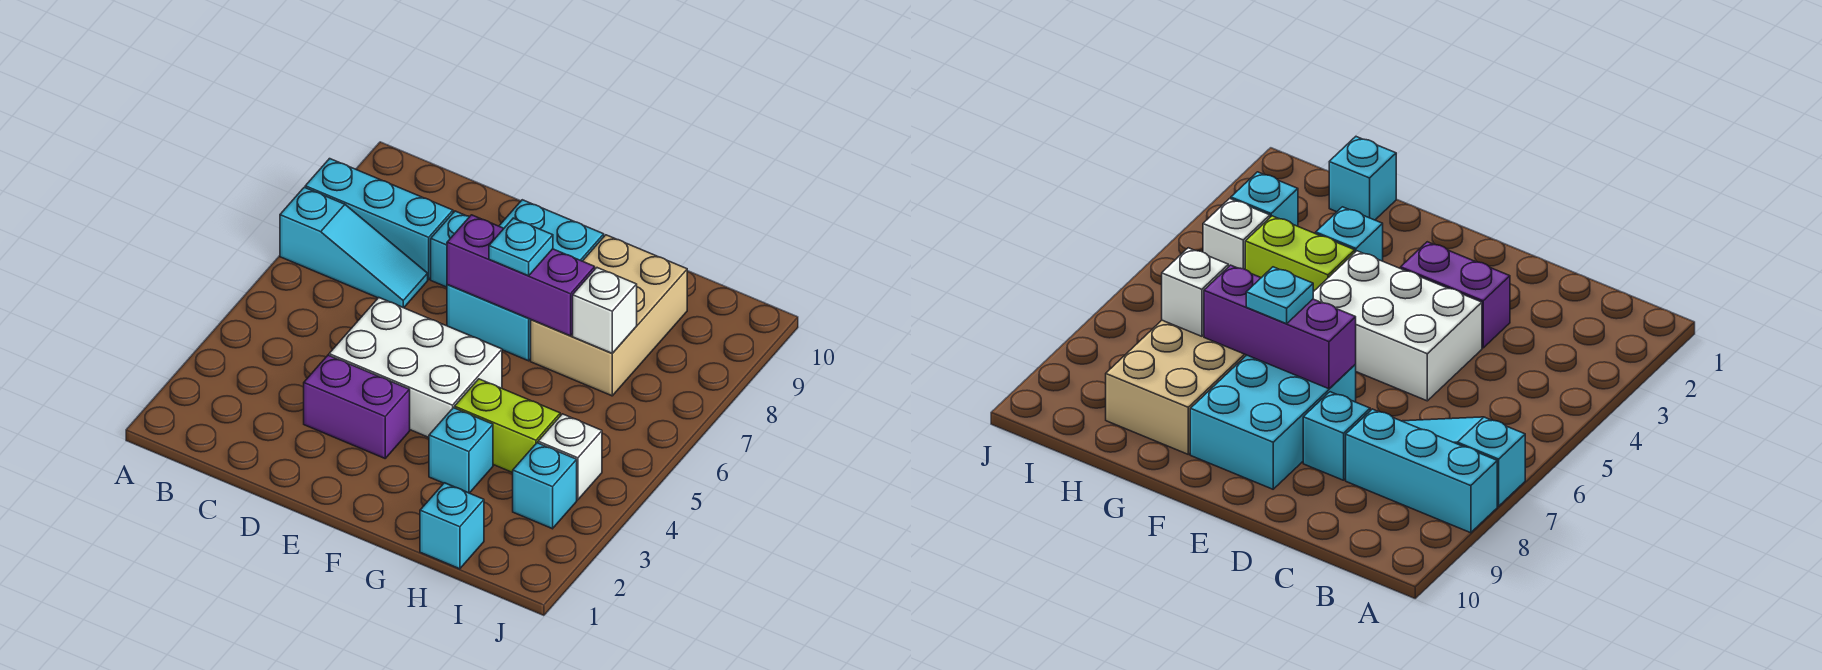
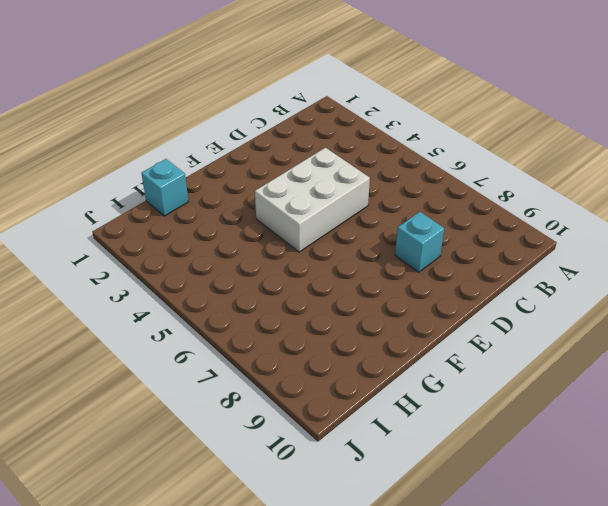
none -> cyan slope A7:C7 level 1 top A
none -> cyan brick A8:C8 level 1
none -> purple brick D3:E3 level 1

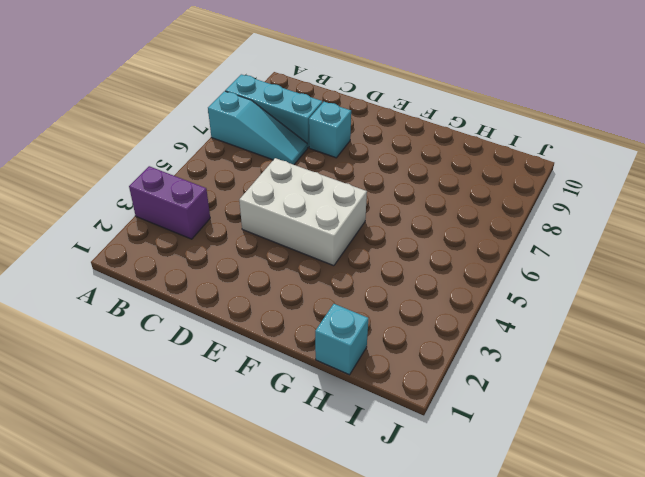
purple brick A3:B3 level 1 -> purple brick D3:E3 level 1
none -> cyan brick E7:F9 level 1
none -> cyan brick G3 level 1
none -> lime brick G4:H4 level 1

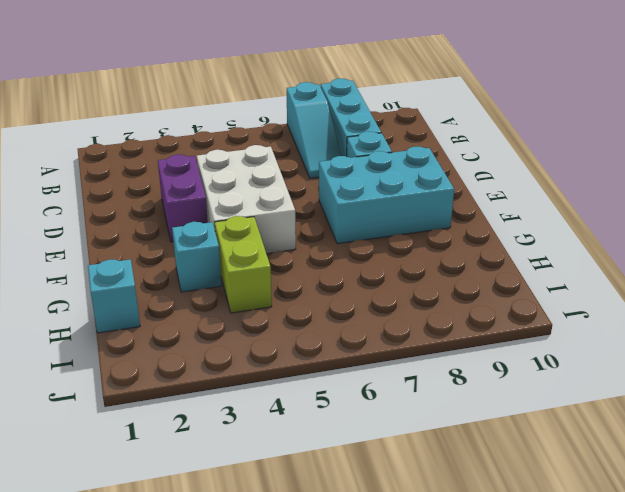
none -> tan brick G7:H9 level 1
none -> cyan brick I3 level 1
none -> white brick I4 level 1

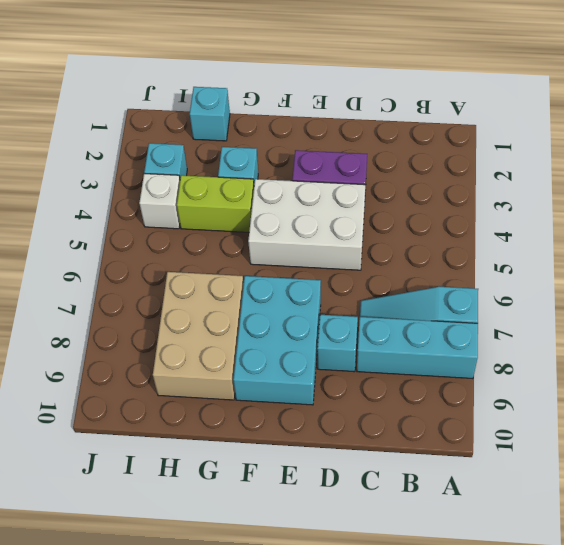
none -> purple brick E7:G7 level 2
none -> white brick H7 level 2
none -> cyan plate F7 level 3

